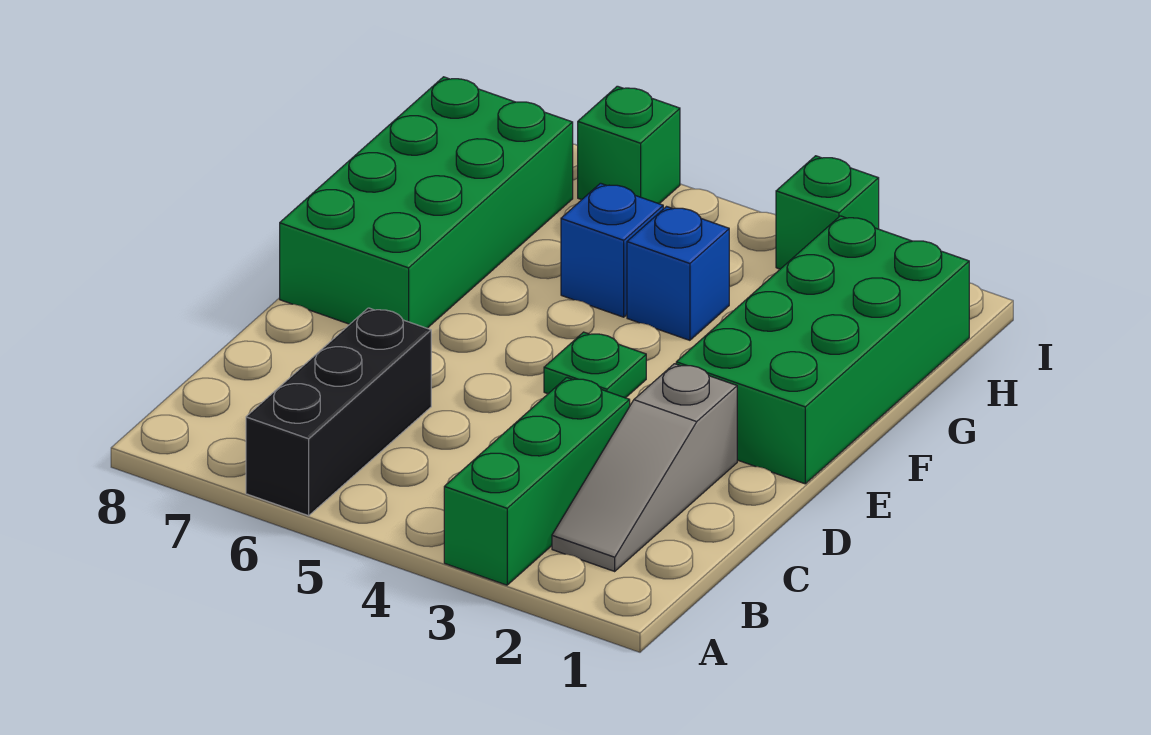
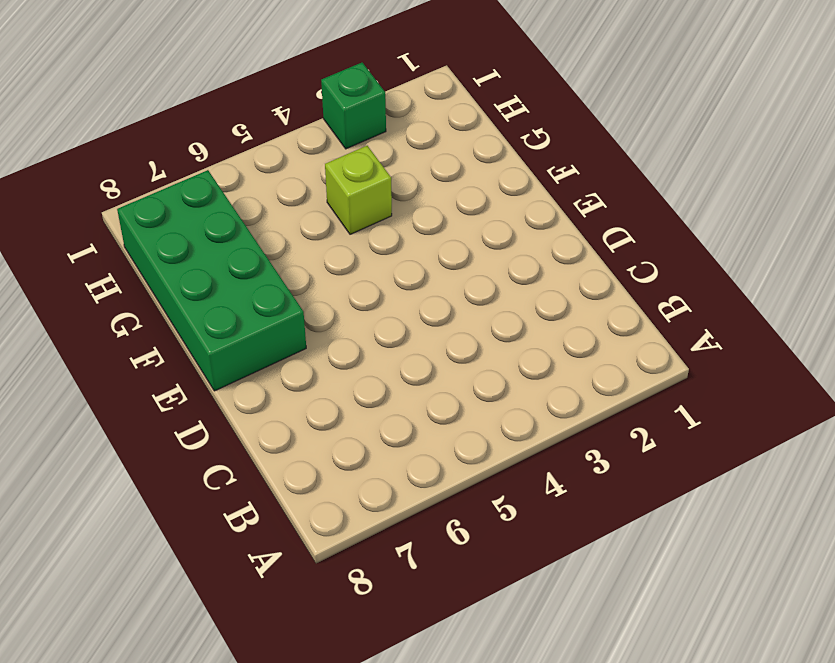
lime brick G4 level 1 -> blue brick G4 level 1
none -> green brick A3:C3 level 1
none -> black brick A6:C6 level 1

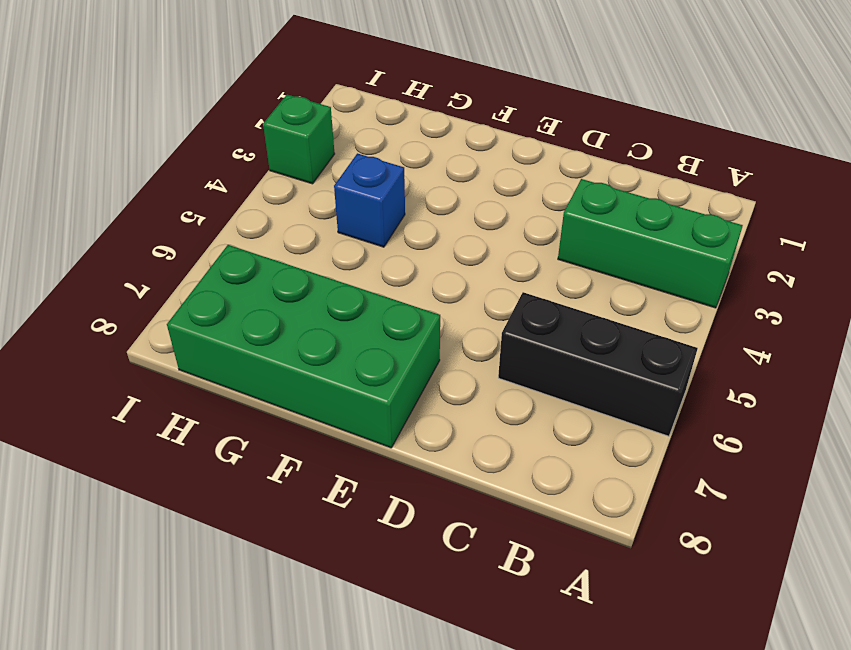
none -> grey slope B2:D2 level 1 top D
none -> green brick E1:H2 level 1

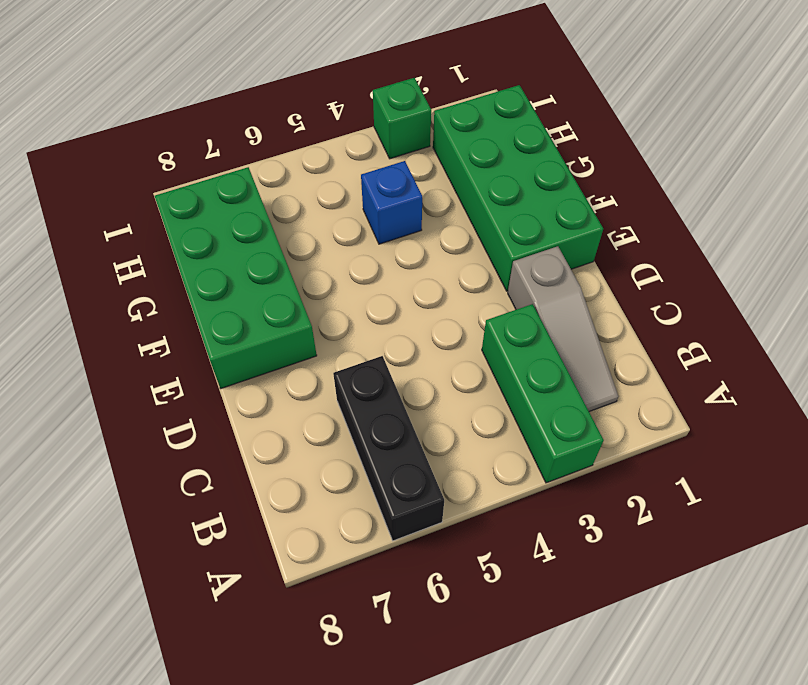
none -> green plate E4 level 1
none -> blue brick G5 level 1

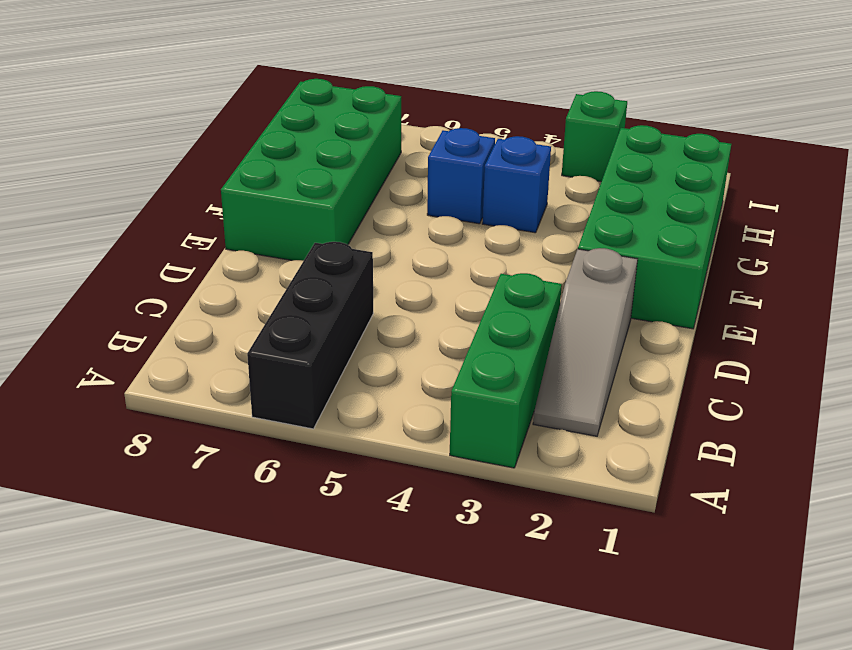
none -> green plate E4 level 1
none -> green brick I6 level 1

